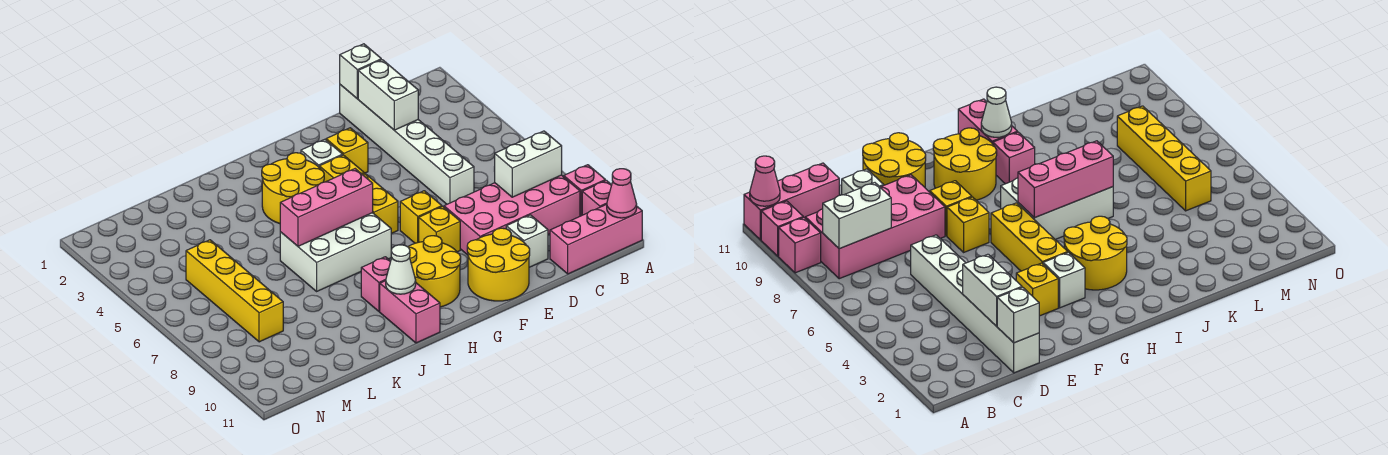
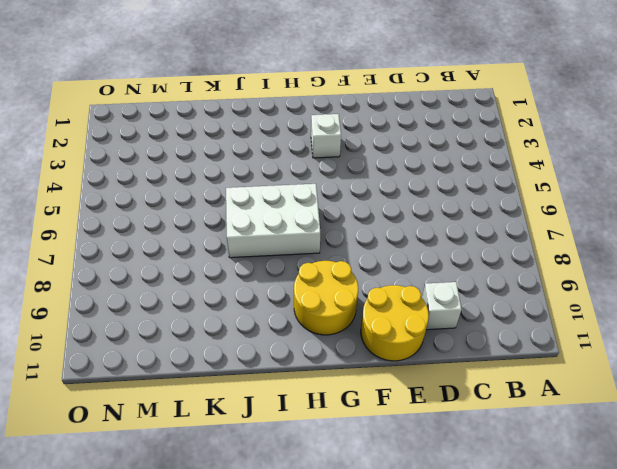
none -> pink brick A9 level 1
none -> pink brick A10 level 1
none -> pink brick A11:C11 level 1

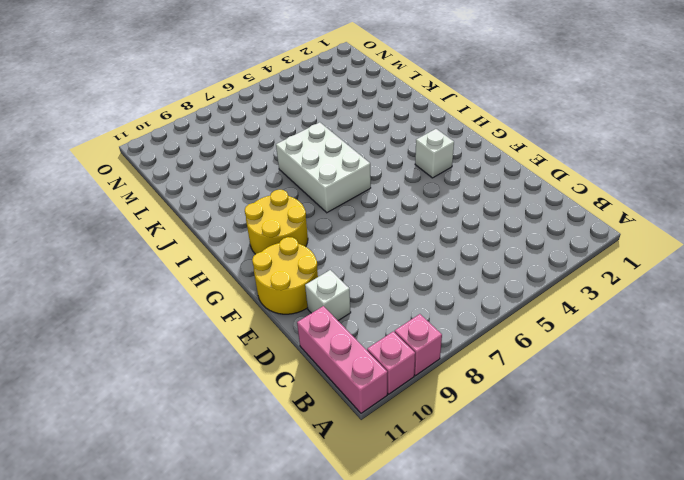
none -> pink brick B8:E9 level 1
none -> white brick D1:D6 level 1
none -> yellow brick F3 level 1

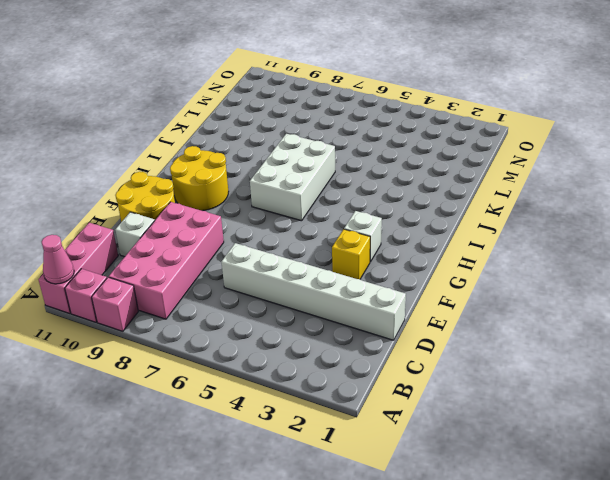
none -> yellow brick F7 level 1
none -> yellow brick F8 level 1
none -> yellow brick G4:G6 level 1

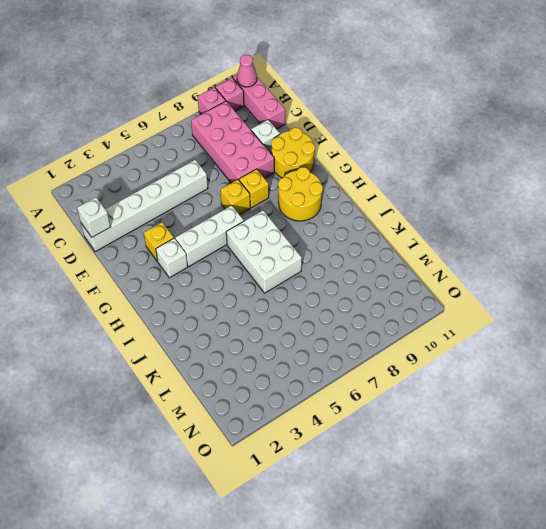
white brick G4:G6 level 1 -> yellow brick G4:G6 level 1
none -> yellow round brick H3:I4 level 1
none -> pink brick I9 level 1
none -> pink brick I10:I11 level 1

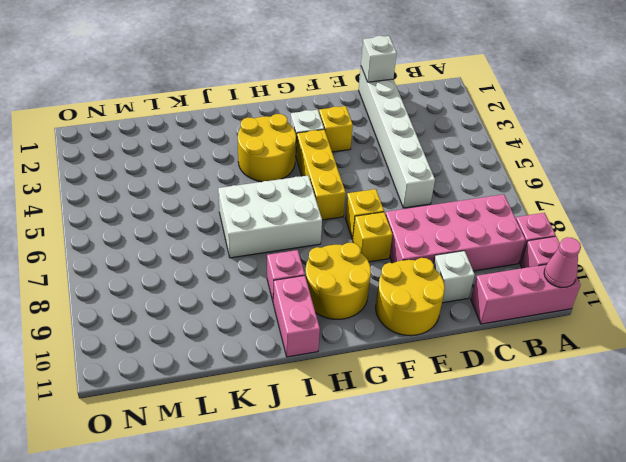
none -> yellow brick M5:M8 level 1
none -> white brick B8:C8 level 2
none -> white brick D2:D3 level 2

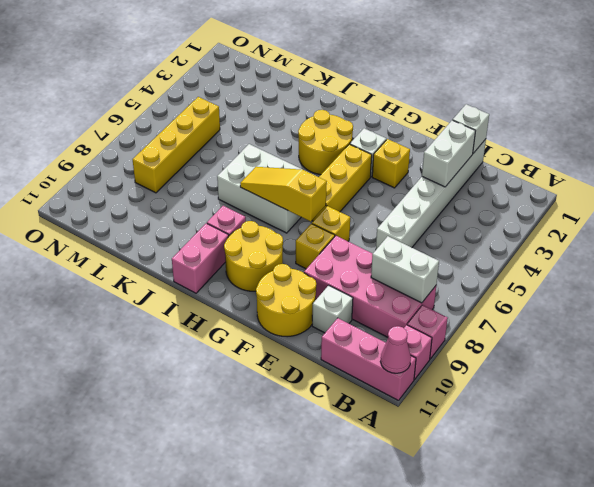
yellow slope G7:I7 level 2 top G -> none
none -> pink brick H6:J6 level 2
none -> white cone I10 level 2

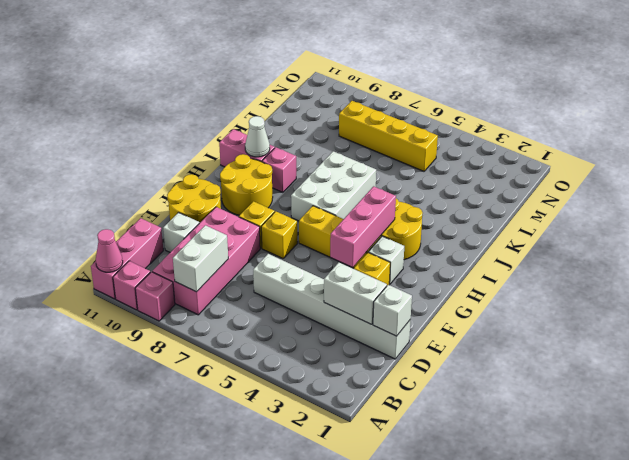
pink brick F4:H4 level 2 -> pink brick H6:J6 level 2

